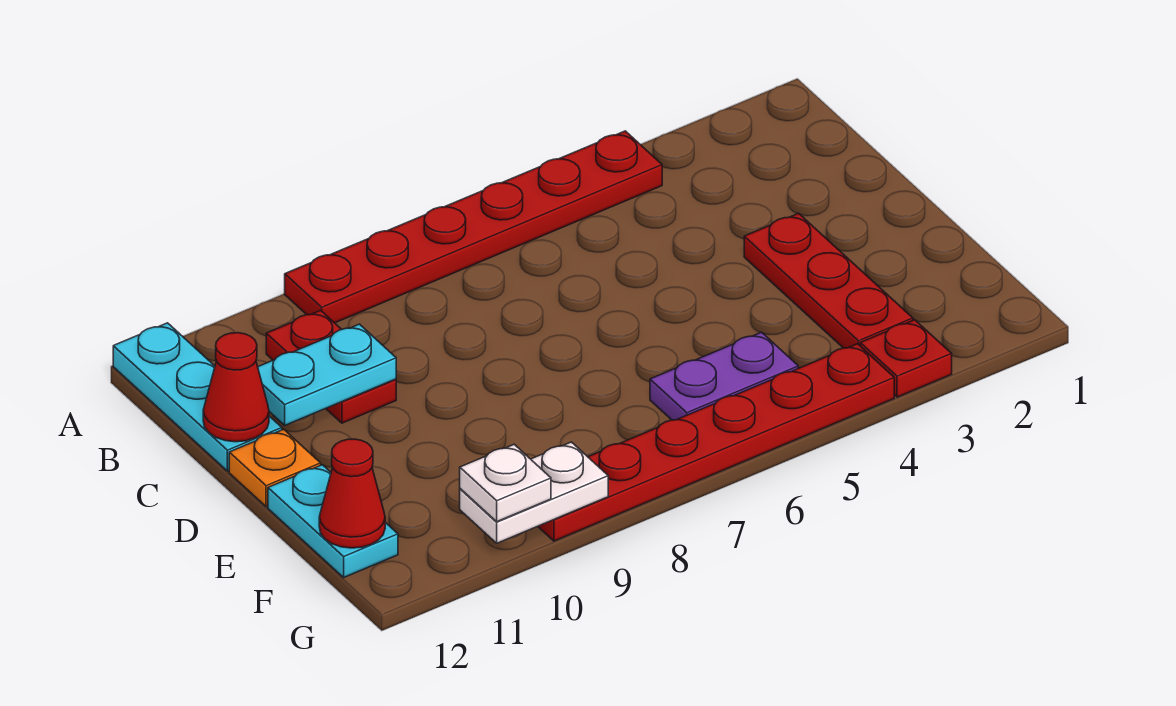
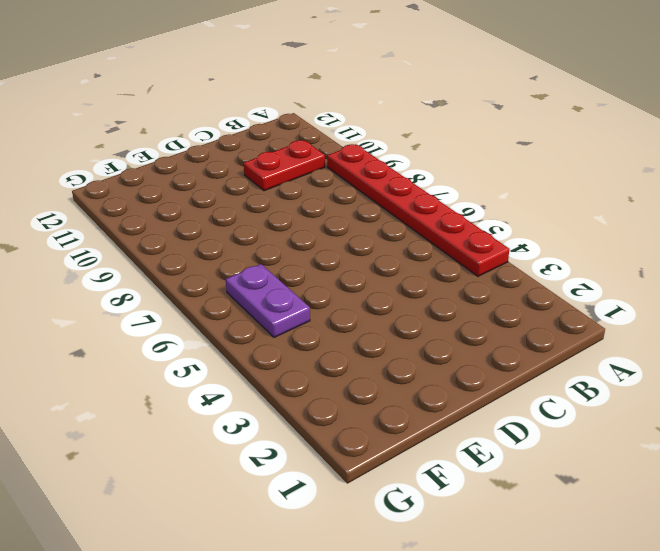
none -> cyan plate A12:C12 level 1
none -> red plate D3:F3 level 1
none -> orange plate D12 level 1

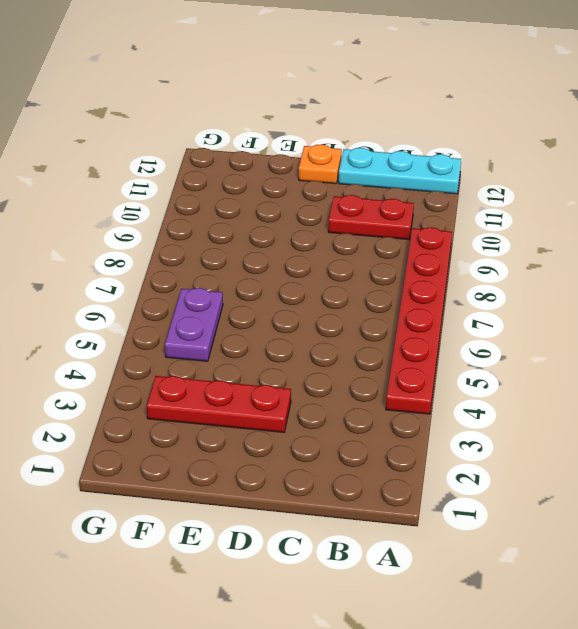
none -> cyan plate E12:F12 level 1
none -> red plate G3 level 1
none -> red plate G4:G9 level 1

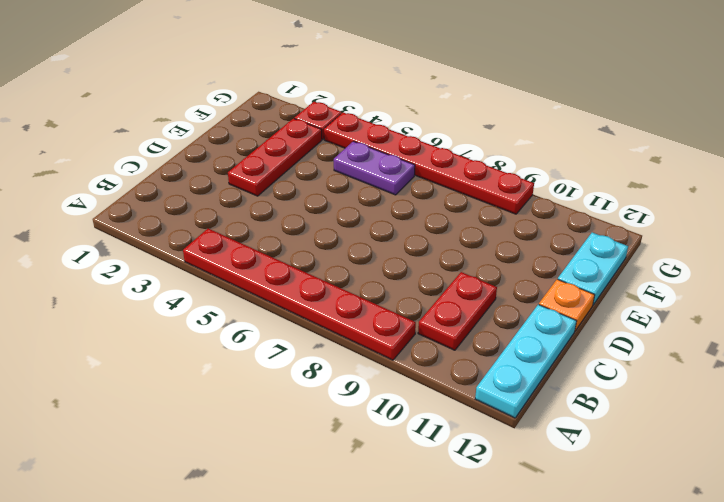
none -> cyan plate C10:C11 level 2
none -> red cone C12 level 2
none -> red cone F12 level 2

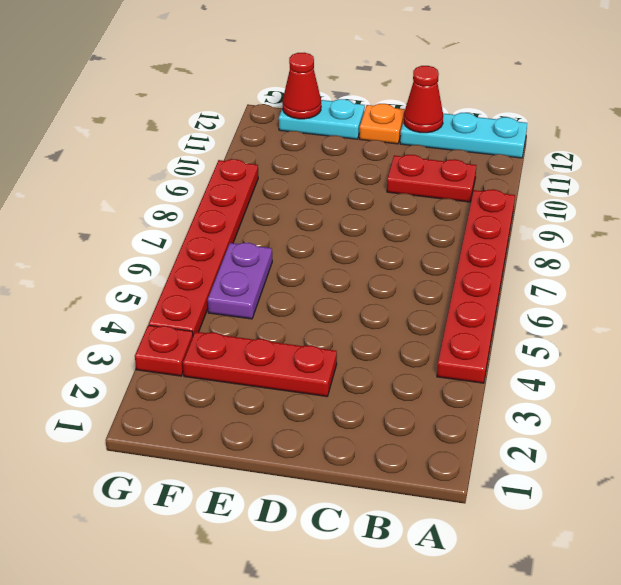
none -> cyan plate C10:C11 level 2
none -> white plate G9:G10 level 2
none -> white plate G10 level 3

